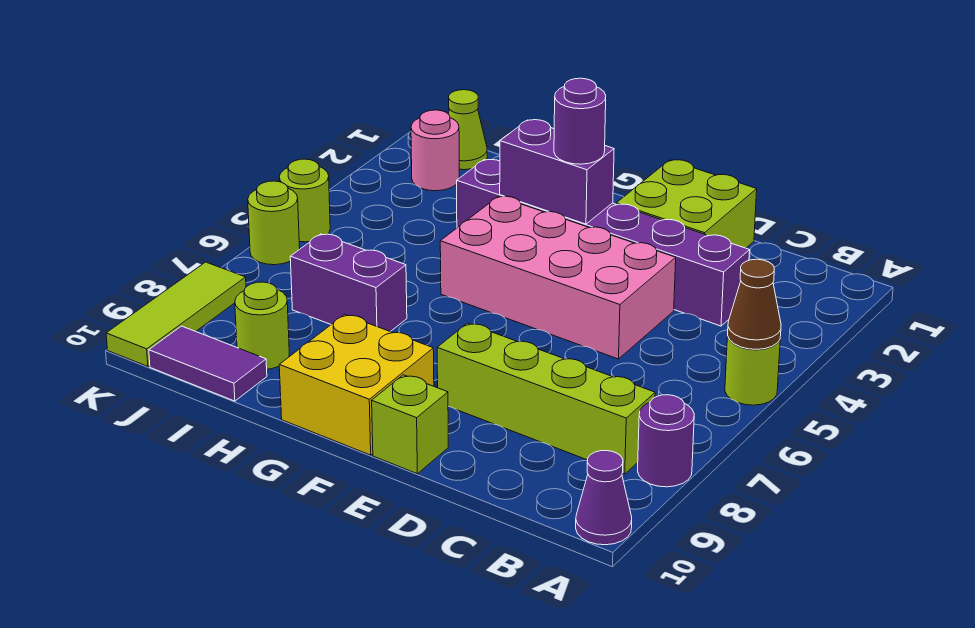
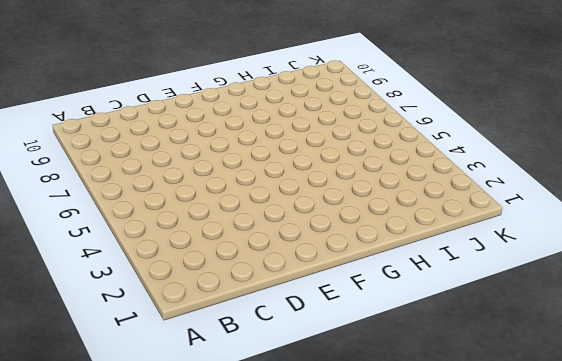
none -> lime round brick A5 level 1
none -> purple round brick A8 level 1
none -> purple cone A10 level 1

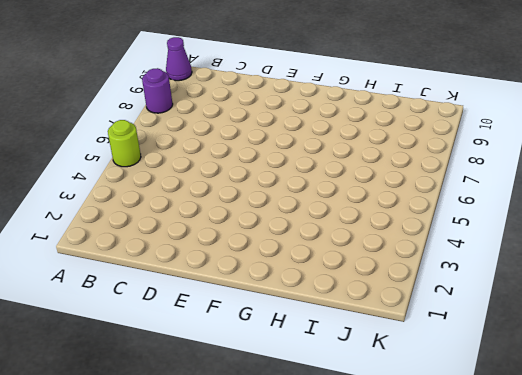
none -> lime brick B8:E8 level 1
none -> purple brick C3:H3 level 1
none -> lime brick D1:E2 level 1

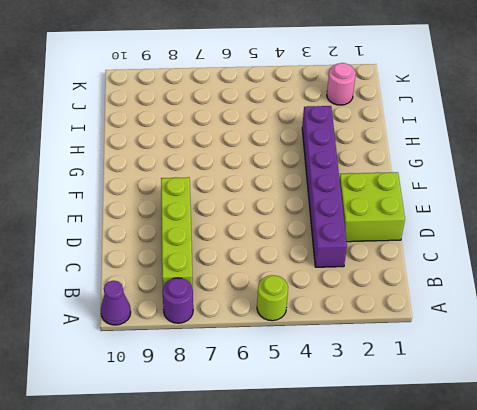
none -> pink brick D4:G5 level 1
none -> lime brick E10 level 1
none -> yellow brick F9:G10 level 1

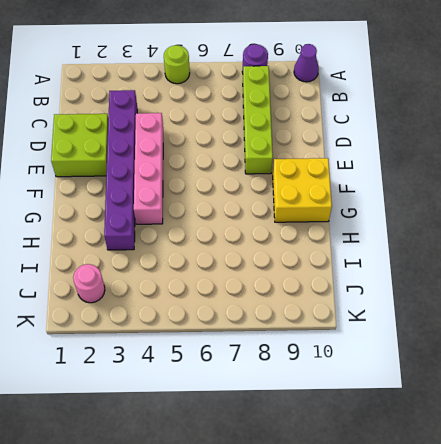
pink brick D4:G4 level 1 -> pink brick D4:G5 level 1
none -> lime brick E10 level 1
none -> purple brick H7:I7 level 1
none -> lime round brick I9 level 1

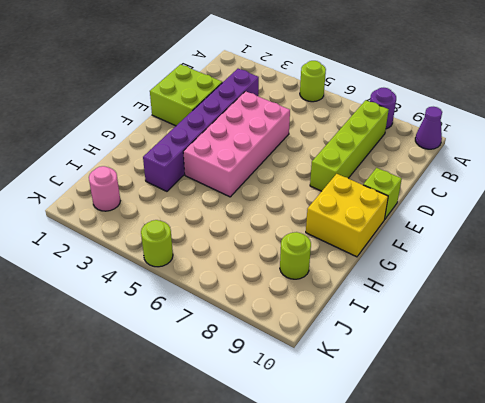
none -> purple brick H7:I7 level 1
none -> purple tile I10:J10 level 1
none -> lime cone J1 level 1

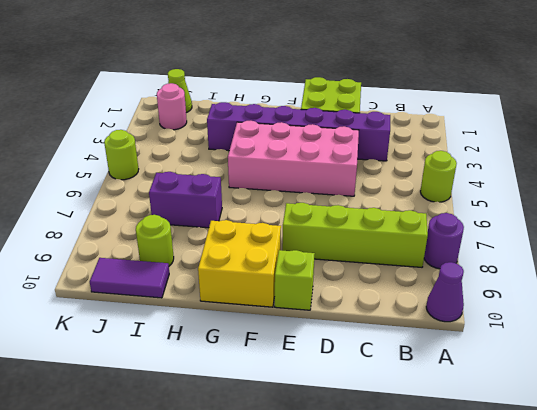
none -> lime round brick K6 level 1
none -> lime tile K8:K10 level 1
none -> brown cone A5 level 2

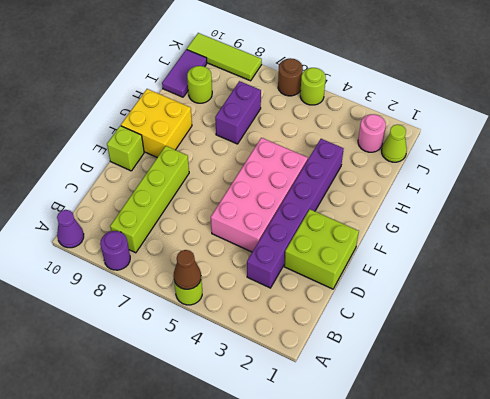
brown round brick K6 level 1 -> lime round brick K6 level 1
none -> purple brick F3:G3 level 2
none -> purple round brick F3 level 3

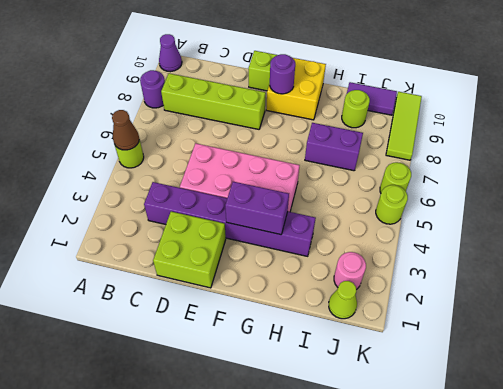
purple round brick F9 level 2 -> purple round brick F3 level 3

